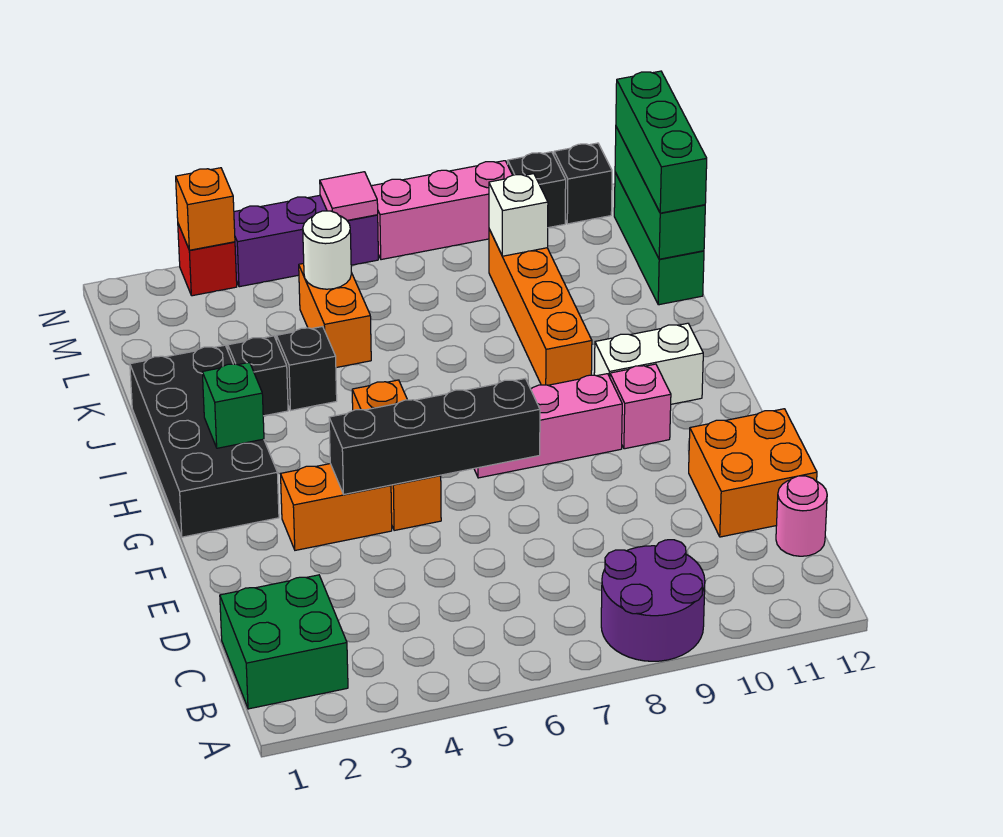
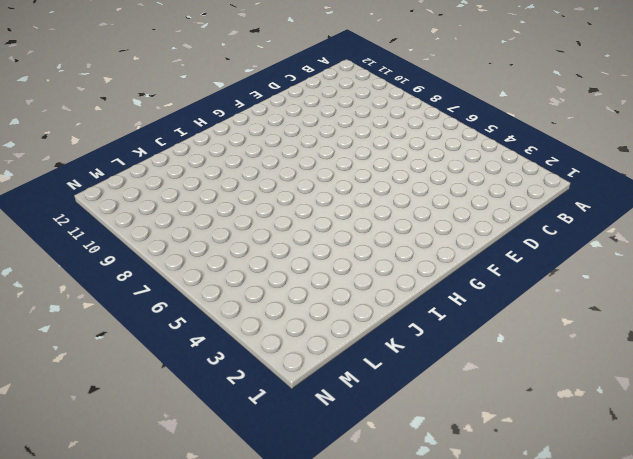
none -> purple round brick A8:B9 level 1
none -> green brick B1:C2 level 1
none -> pink round brick C12 level 1

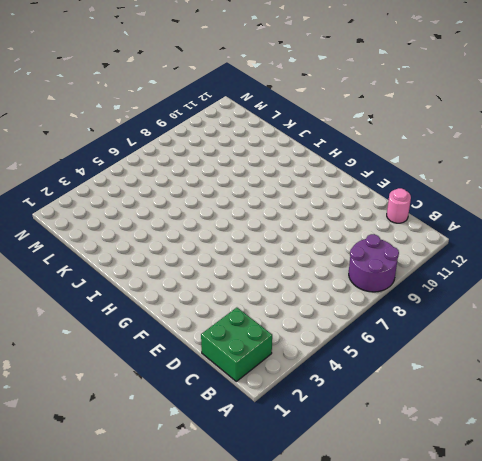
none -> orange brick D11:E12 level 1
none -> orange brick F3:F4 level 1
none -> orange brick F5:H5 level 1

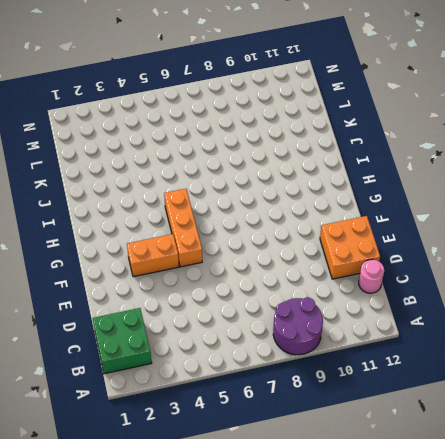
none -> black brick G1:J2 level 1
none -> pink brick G7:G9 level 1
none -> pink brick G10 level 1

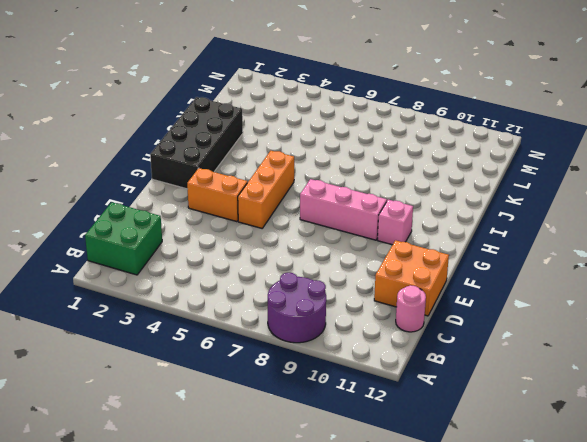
none -> white brick H10:H11 level 1
none -> orange brick I9:L9 level 1
none -> black brick J3 level 1

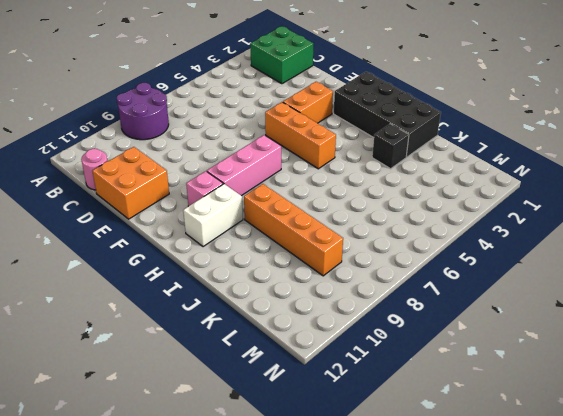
none -> black brick J4 level 1
none -> orange brick K5:L5 level 1
none -> green brick K12:M12 level 1

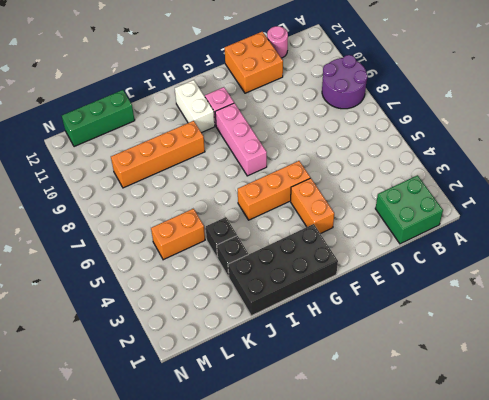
none -> red brick N3 level 1
none -> purple brick N4:N6 level 1
none -> pink brick N7:N9 level 1

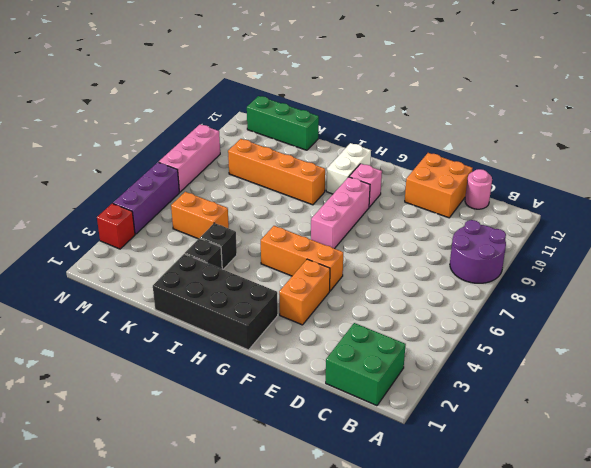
none -> black brick N10 level 1
none -> black brick N11 level 1
none -> black brick F4:F7 level 2

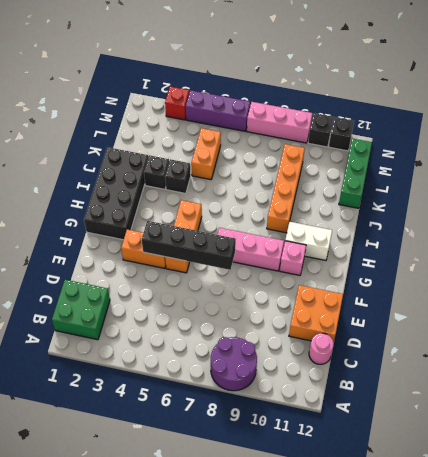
none -> green brick H2 level 2
none -> green brick K12:M12 level 2
none -> white round brick L5 level 2

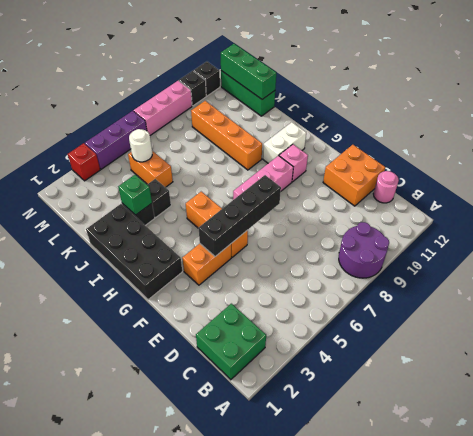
green brick J3 level 2 -> green brick H2 level 2
none -> white brick L9 level 2
none -> orange brick N3 level 2
none -> pink tile N6 level 2

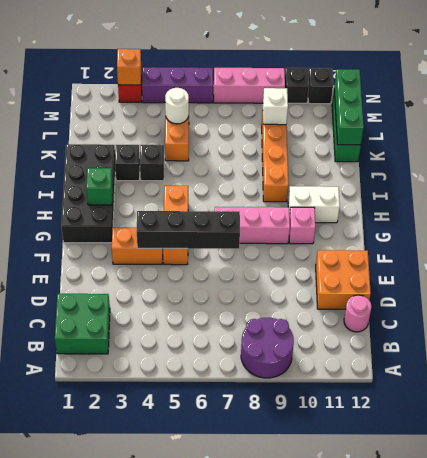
none -> pink tile N6 level 2
none -> green brick K12:M12 level 3

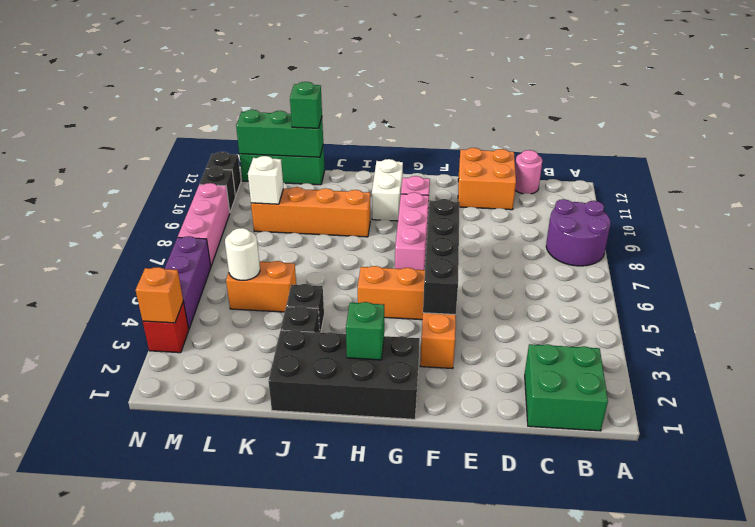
green brick K12 level 3 -> green brick K12:M12 level 3
none -> pink tile N6 level 2

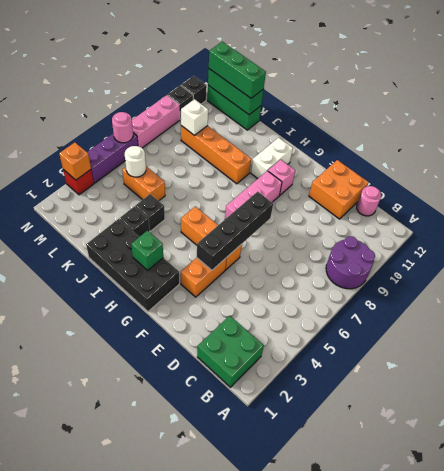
pink round brick N6 level 2 -> pink tile N6 level 2

